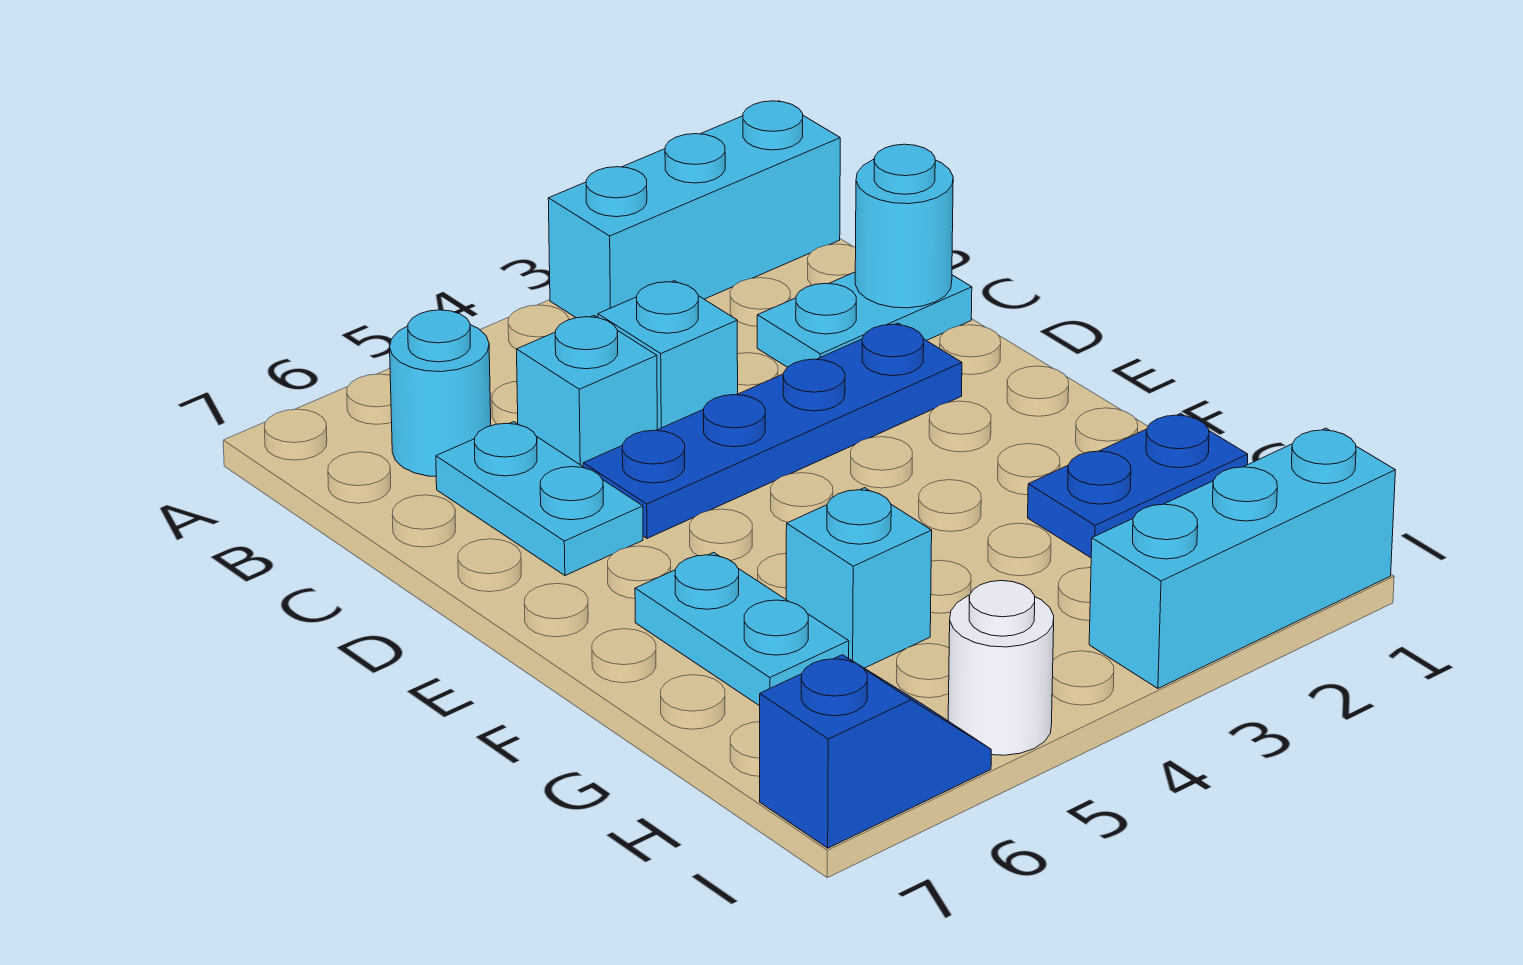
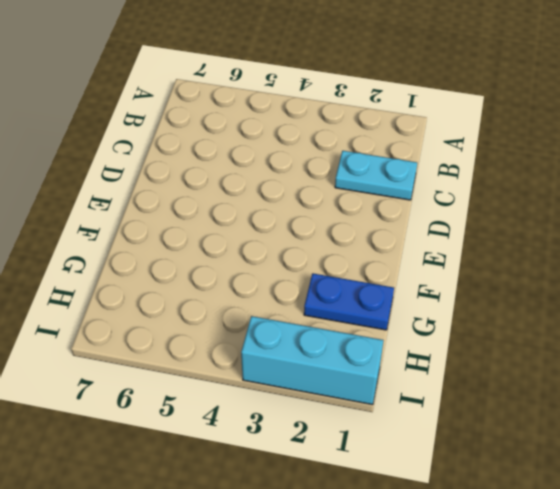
none -> cyan brick A1:A3 level 1
none -> cyan round brick B6 level 1
none -> cyan brick C4 level 1

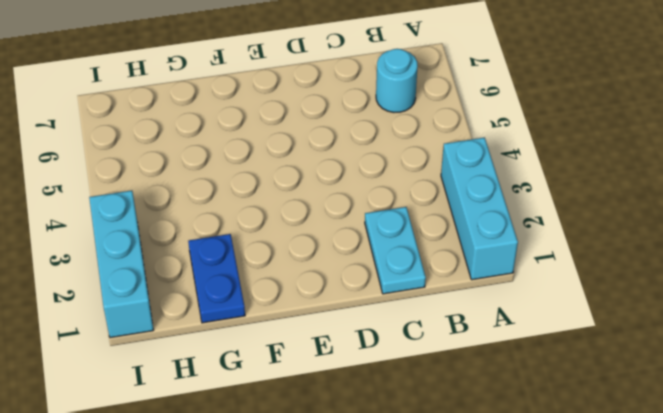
none -> cyan brick C4 level 1
none -> cyan brick C5 level 1
none -> cyan plate C6:D6 level 1

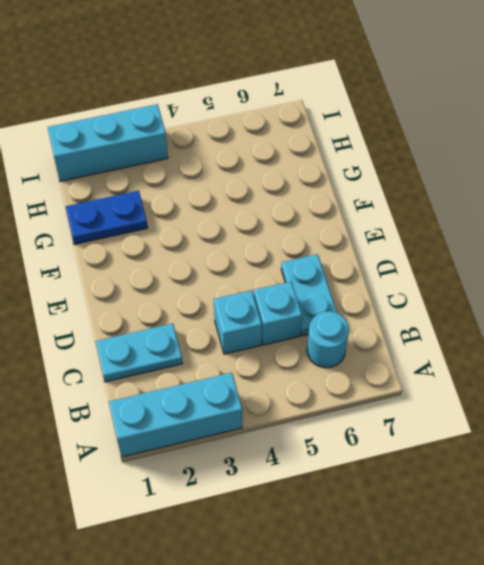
none -> blue plate D2:D5 level 1
none -> cyan plate F6:G6 level 1
none -> cyan brick G5 level 1

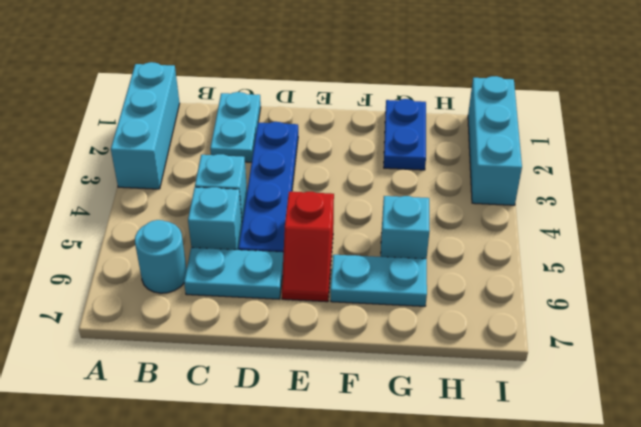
red slope E5:E6 level 1 top 5 -> none
none -> white round brick I5 level 1
none -> blue slope I6:I7 level 1 top 7
none -> cyan round brick C1 level 2

